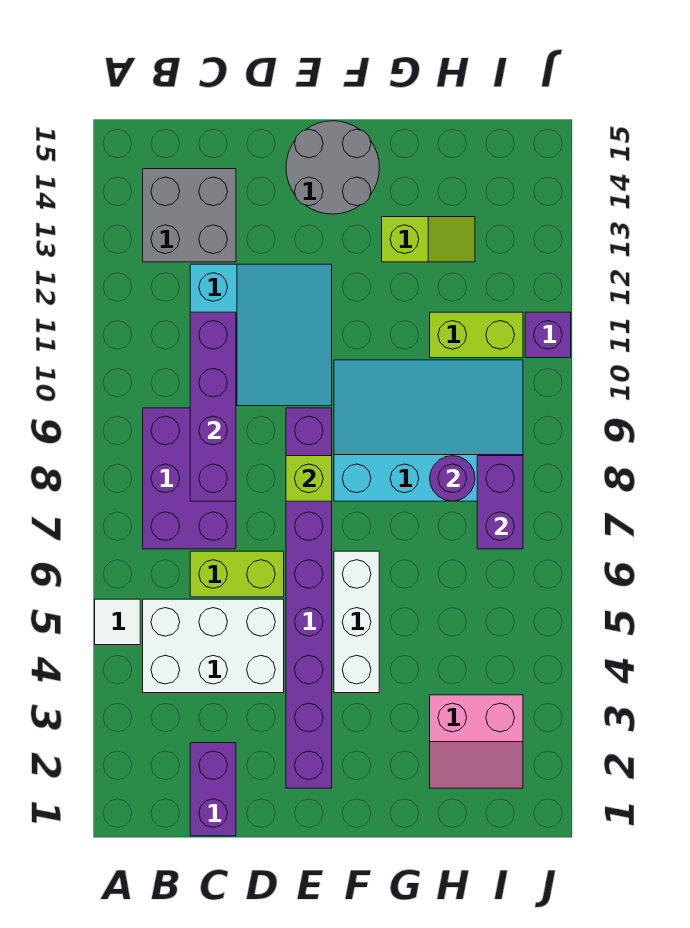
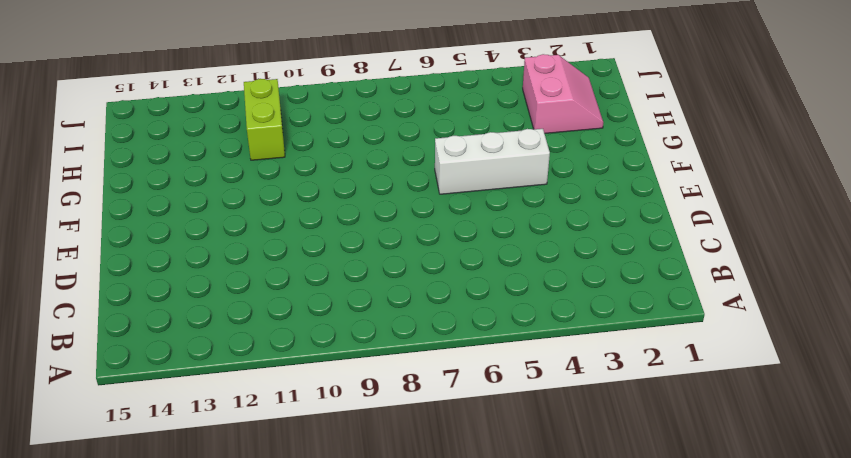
none -> white tile A5 level 1
none -> white brick B4:D5 level 1
none -> purple brick B7:C9 level 1

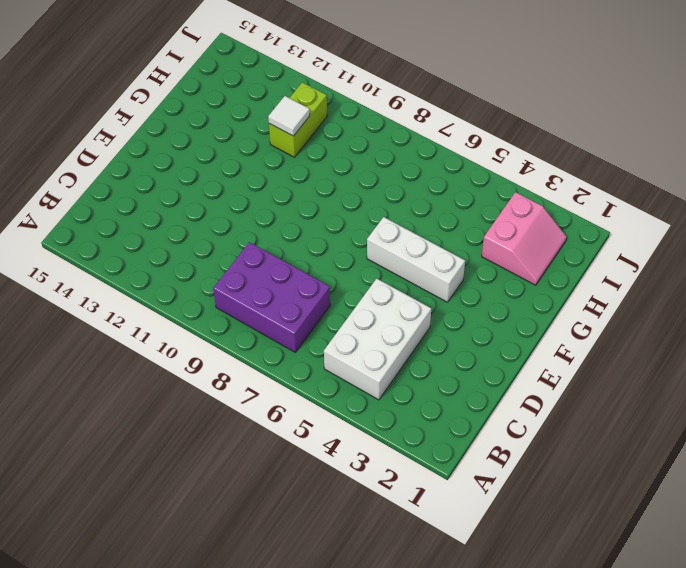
white tile H11 level 2 -> white tile A5 level 1
none -> grey brick B13:C14 level 1
none -> purple brick C1:C2 level 1
none -> lime brick C6:D6 level 1

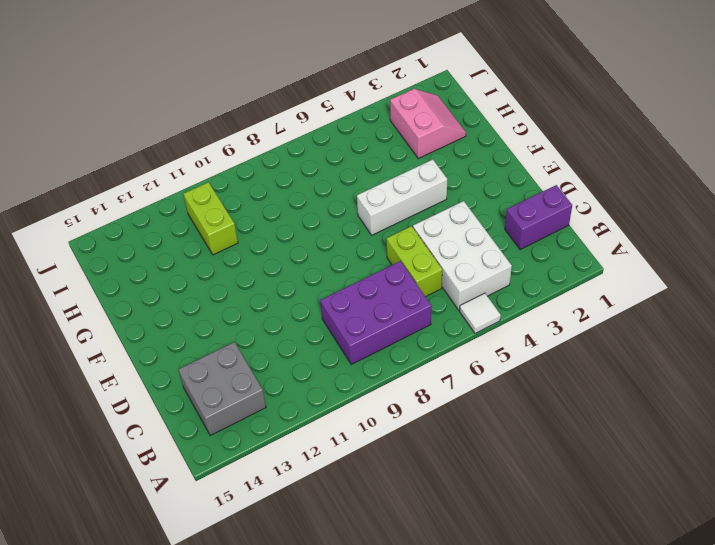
none -> cyan slope C10:E12 level 1 top C
none -> purple brick E2:E9 level 1
none -> grey round brick E14:F15 level 1

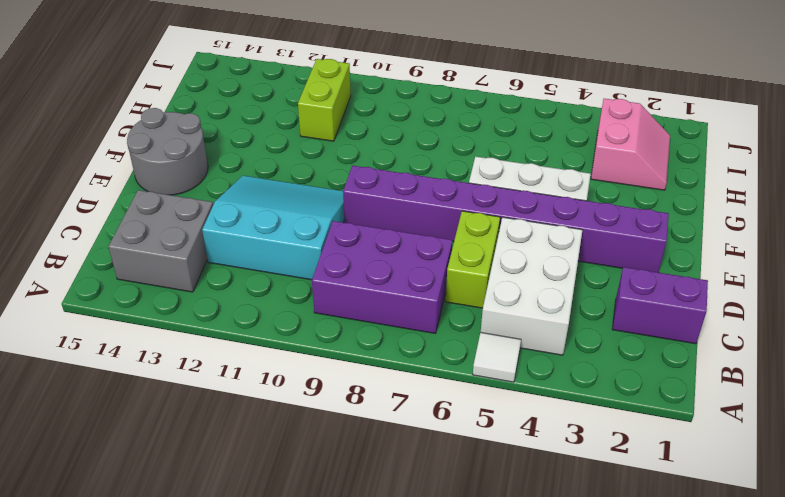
none -> cyan slope F8:I10 level 1 top 8
none -> lime slope G13:H13 level 1 top G
none -> purple brick J11 level 1

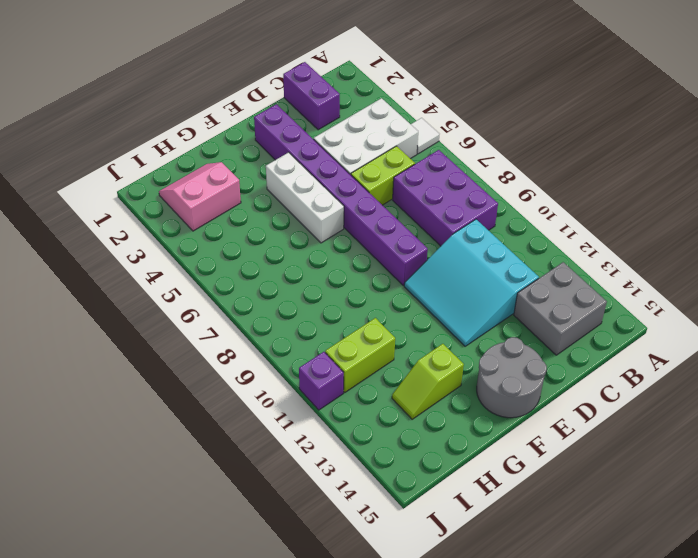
none -> cyan slope F8:I10 level 1 top 8
none -> purple brick C8:C11 level 2
none -> lime brick E8 level 2

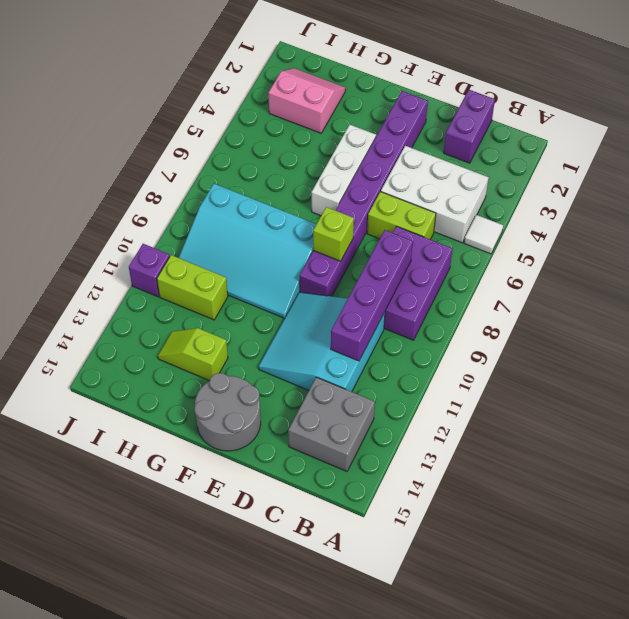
none -> purple round brick H8 level 2
none -> purple brick I7:I8 level 2

